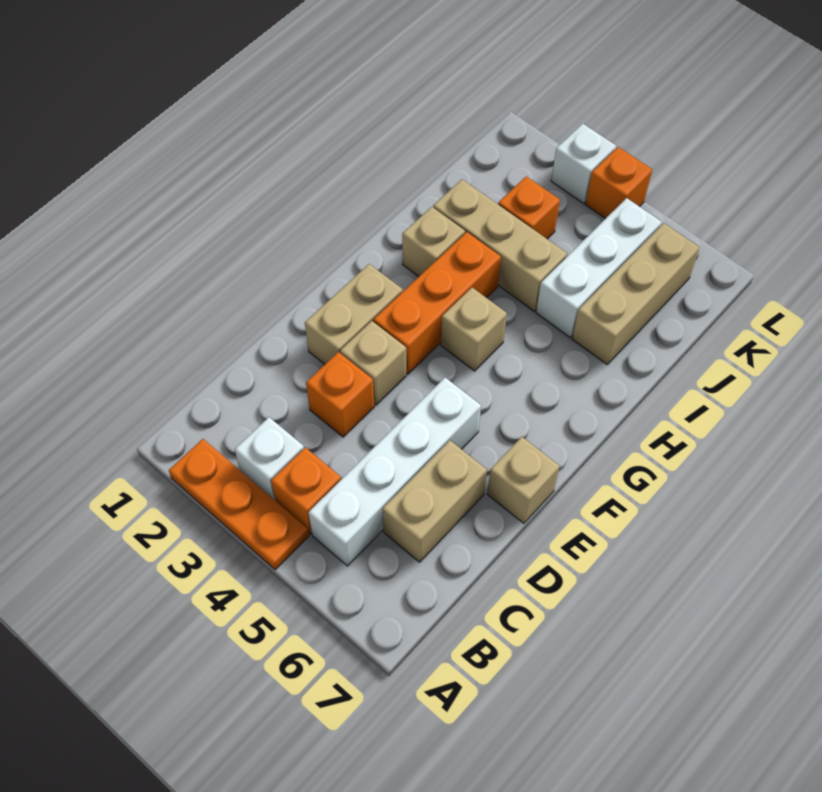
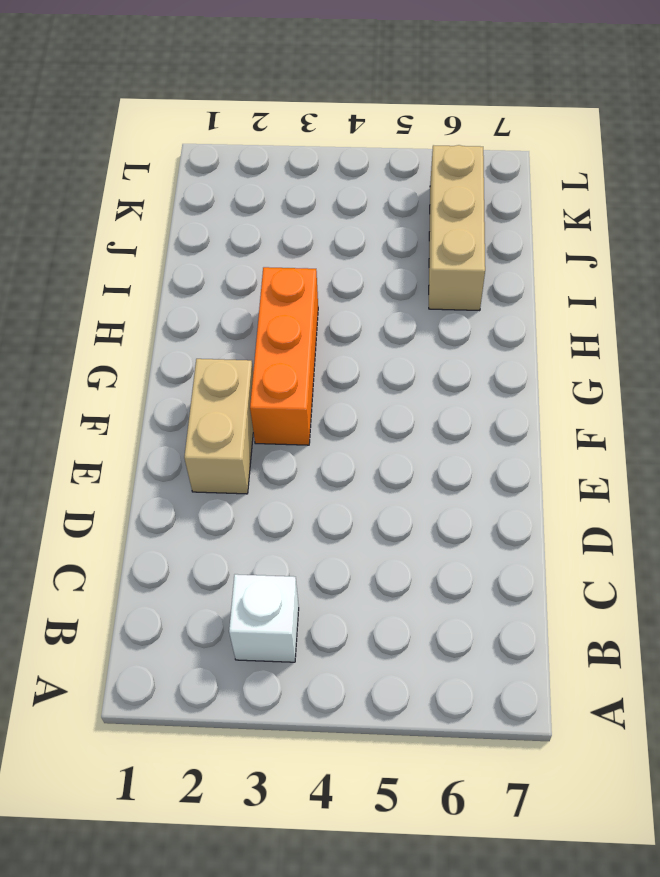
none -> orange plate A2:A4 level 1
none -> orange brick B4 level 1
none -> white brick B5:E5 level 1

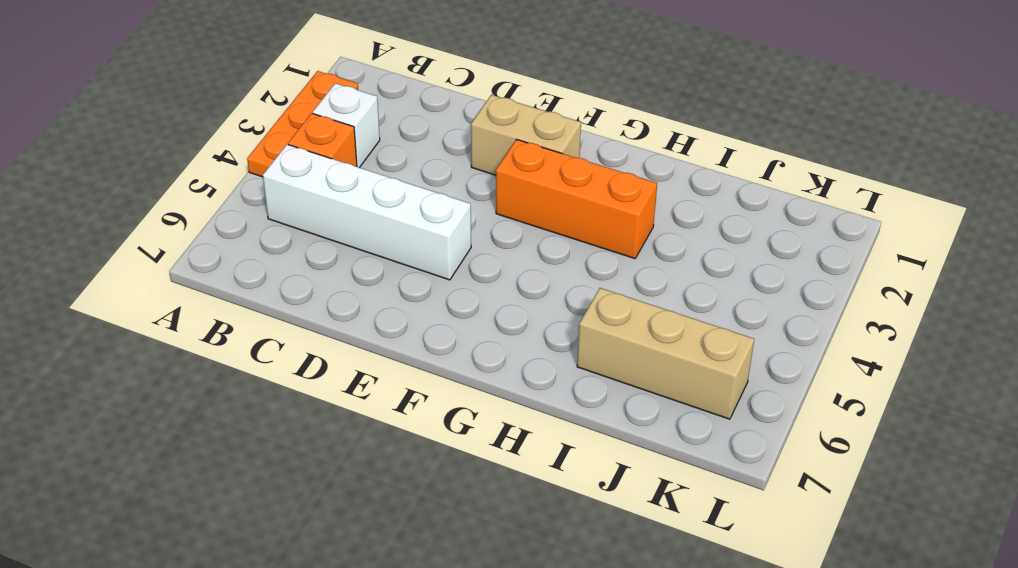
none -> tan brick C6:D6 level 1
none -> orange brick D3 level 1
none -> tan brick E3 level 1

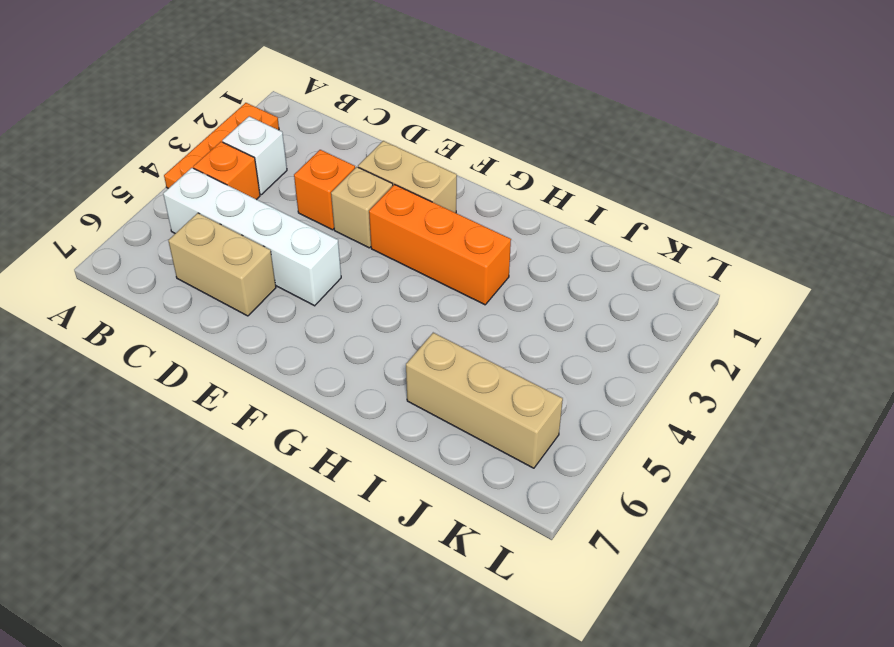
none -> tan brick E7 level 1
none -> tan brick G4 level 1
none -> tan brick H2 level 1

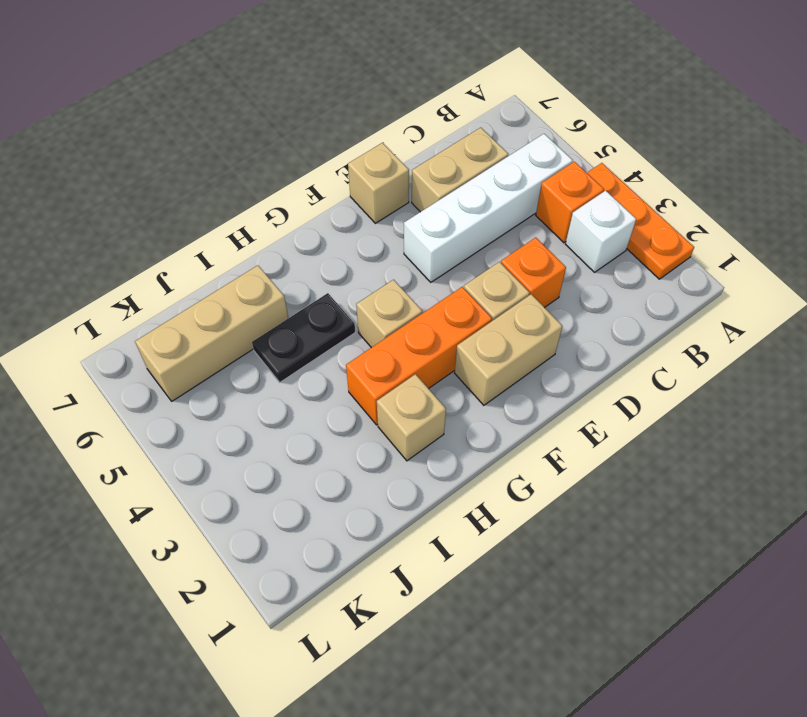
black plate H5:I5 level 1 -> white brick I5:K5 level 1
none -> tan brick I2:I4 level 1
none -> orange brick J3 level 1
none -> white brick L3 level 1

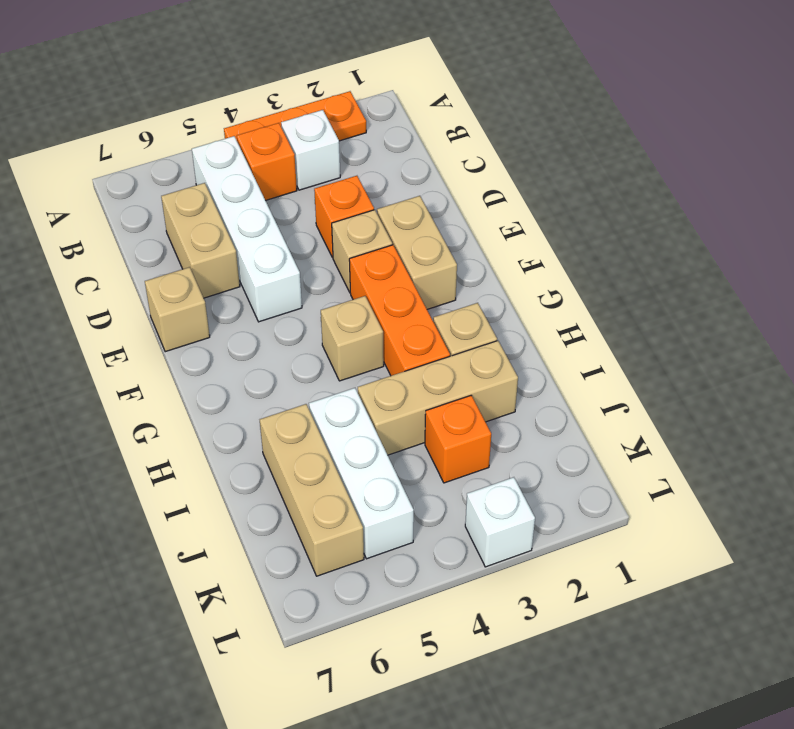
none -> orange brick L4 level 1

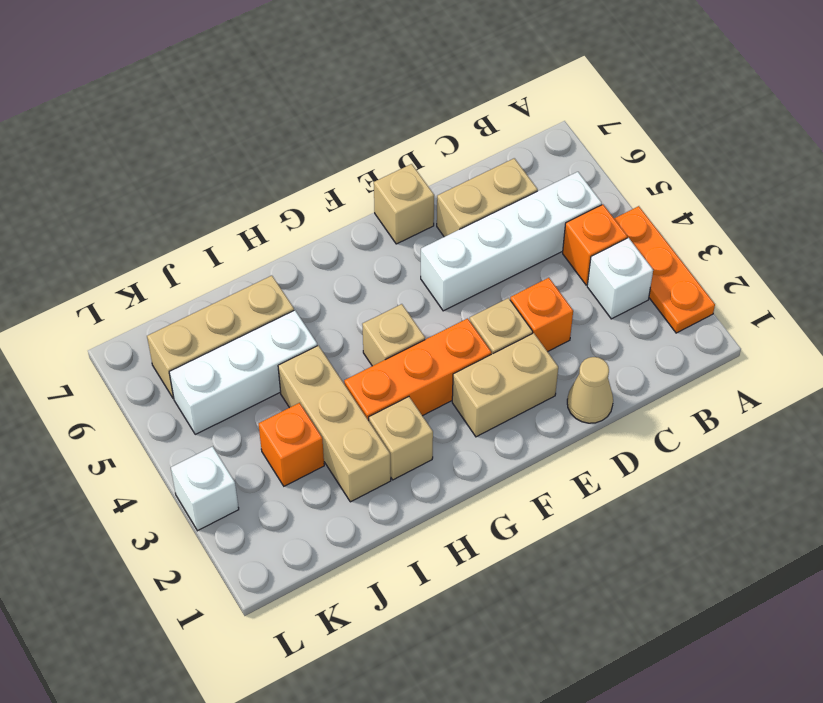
tan cone D1 level 1 -> none
none -> orange brick L4 level 1

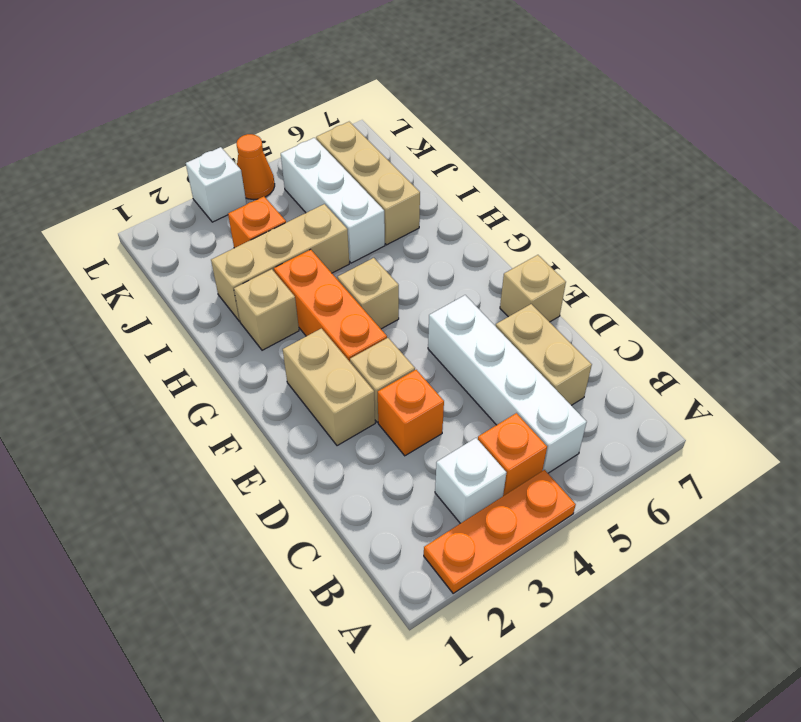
orange cone L4 level 1 -> orange brick L4 level 1

